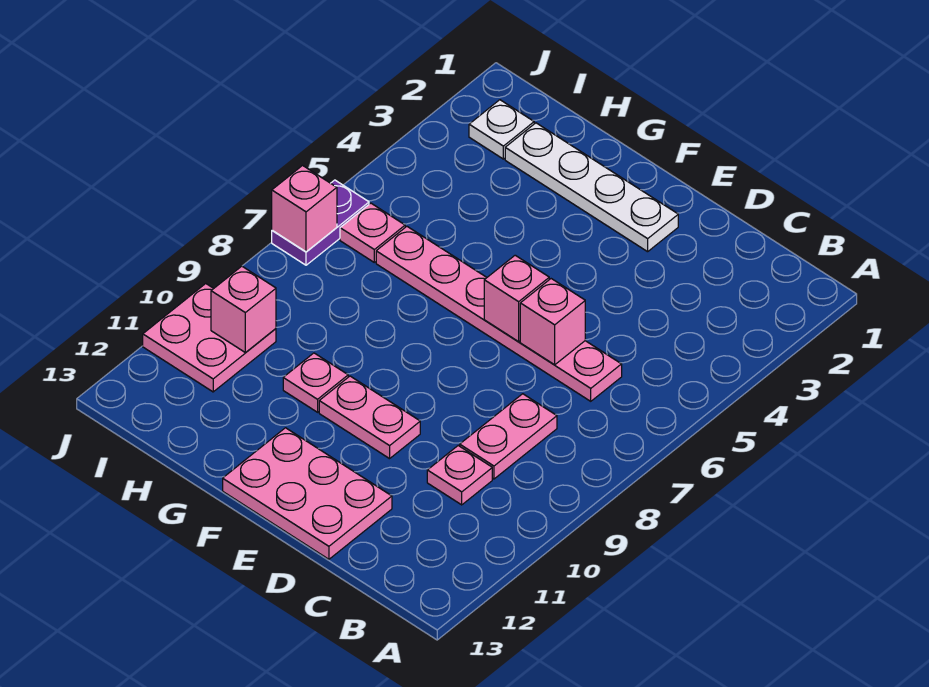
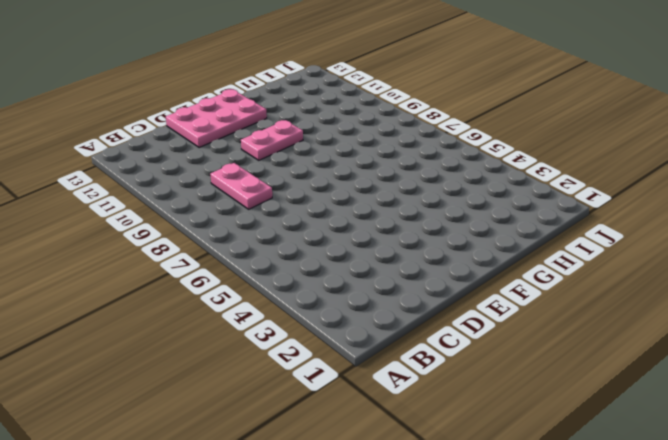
none -> pink plate C6:H6 level 1
none -> pink plate C10 level 1
none -> white plate E2:H2 level 1

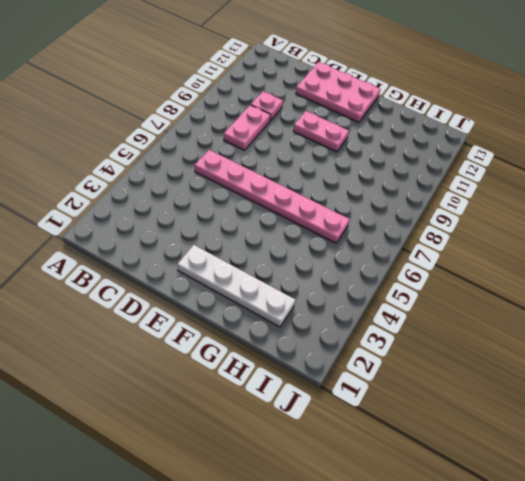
none -> pink plate G10 level 1
none -> white plate I2 level 1
none -> pink plate I6 level 1

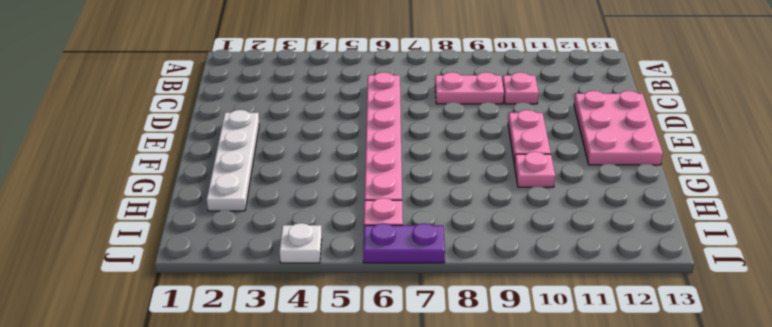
white plate J4 level 1 -> white plate I2 level 1
none -> pink plate I10:J11 level 1
none -> pink brick D6 level 2
none -> pink brick E6 level 2

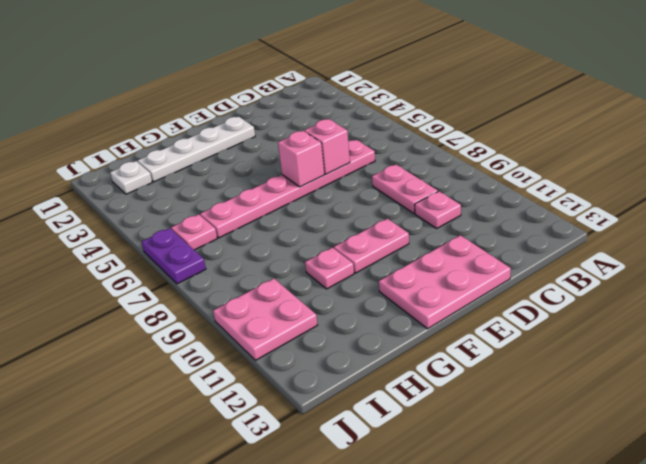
none -> pink brick I10 level 2
none -> pink brick J7 level 2

